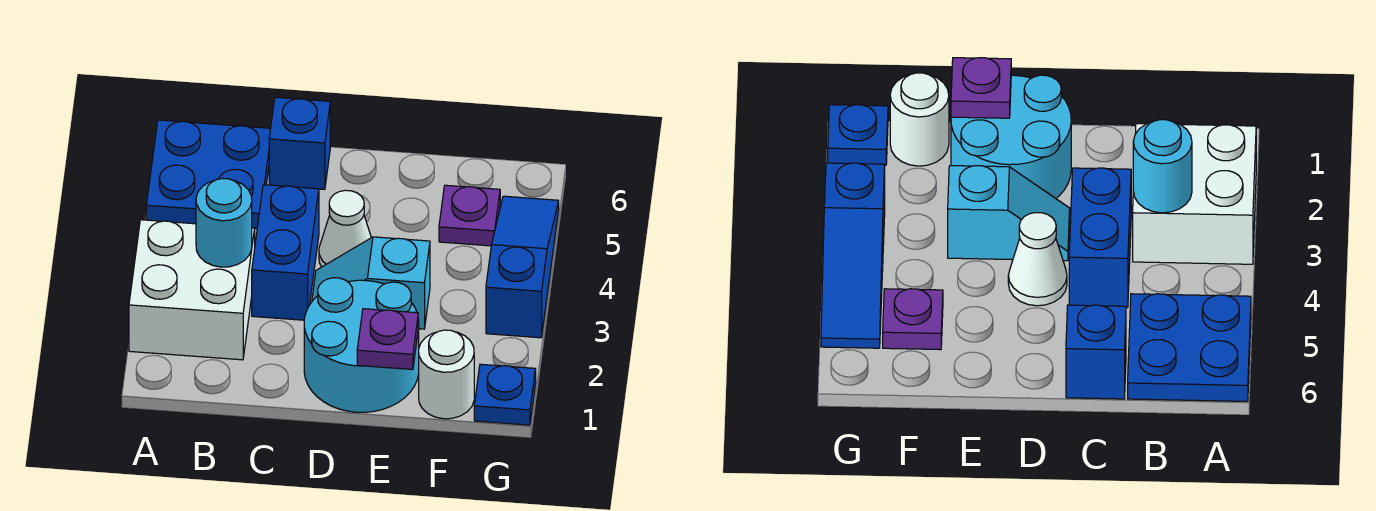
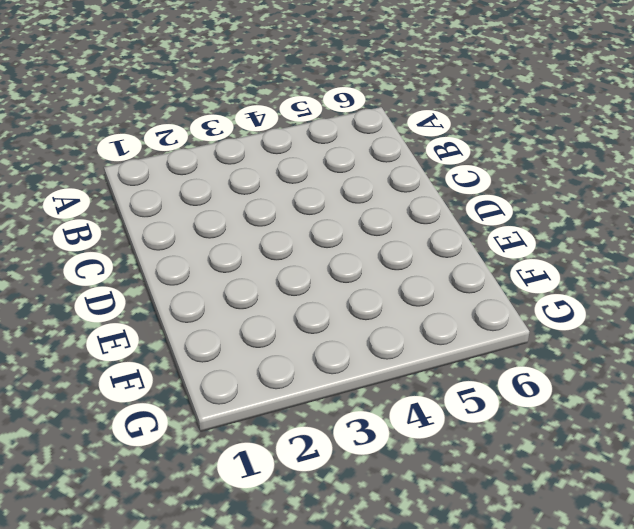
none -> white brick A2:B3 level 1
none -> blue plate A5:B6 level 1
none -> blue brick C3:C4 level 1

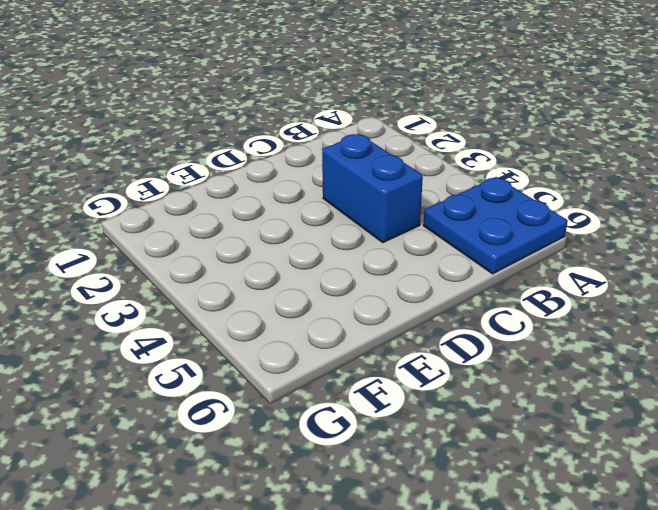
none -> white brick A2:B3 level 1
none -> blue brick C6 level 1
none -> cyan round brick D1:E2 level 1

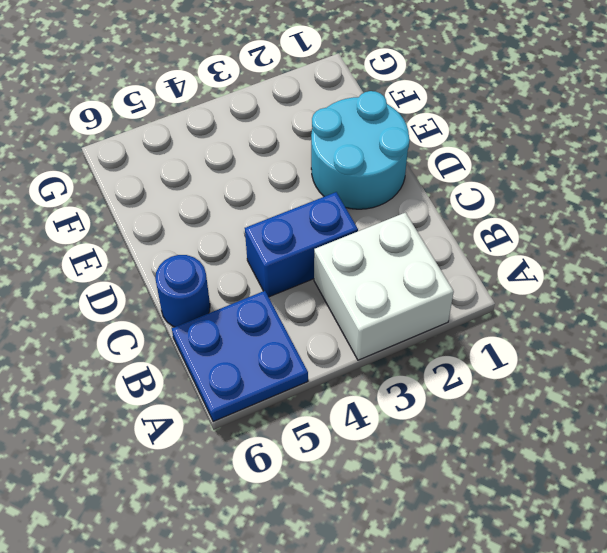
blue round brick C6 level 1 -> blue brick C6 level 1
none -> cyan slope D3:E3 level 1 top E
none -> white cone D4 level 1
none -> white round brick F1 level 1

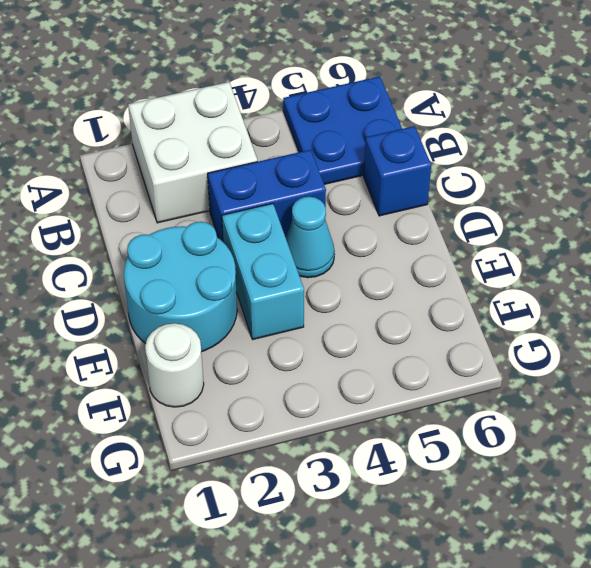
cyan brick D3:E3 level 1 -> cyan slope D3:E3 level 1 top E
cyan cone D4 level 1 -> white cone D4 level 1
none -> purple plate F5 level 1
none -> blue plate G1 level 1
none -> blue slope G3:G5 level 1 top 3

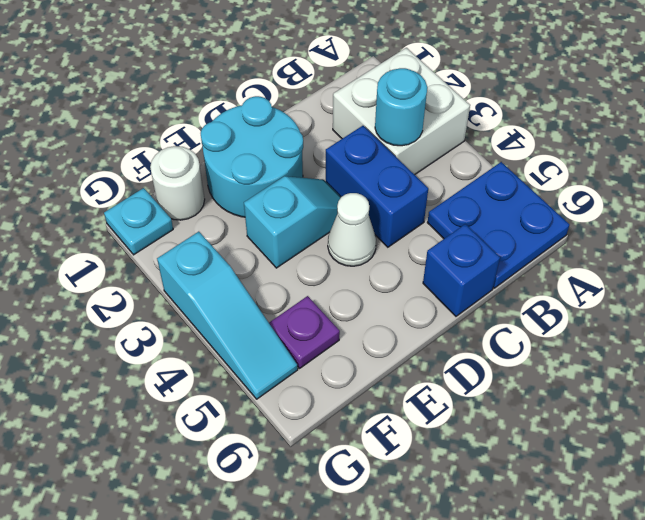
cyan plate G1 level 1 -> blue plate G1 level 1
cyan slope G3:G5 level 1 top 3 -> blue slope G3:G5 level 1 top 3
none -> purple plate E1 level 2

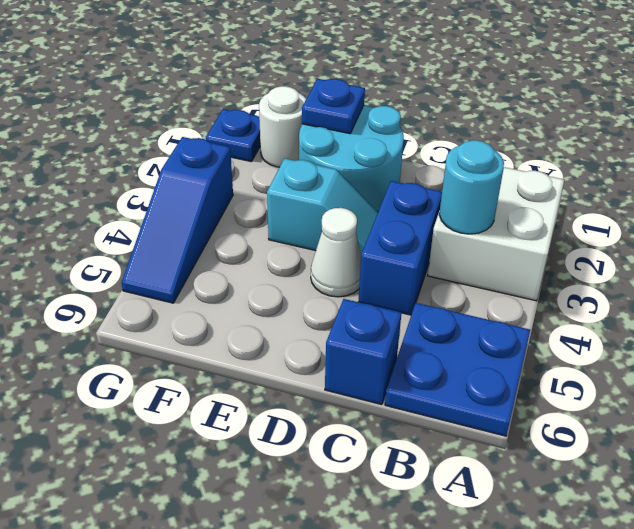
blue plate E1 level 2 -> purple plate E1 level 2
none -> purple plate F5 level 1

